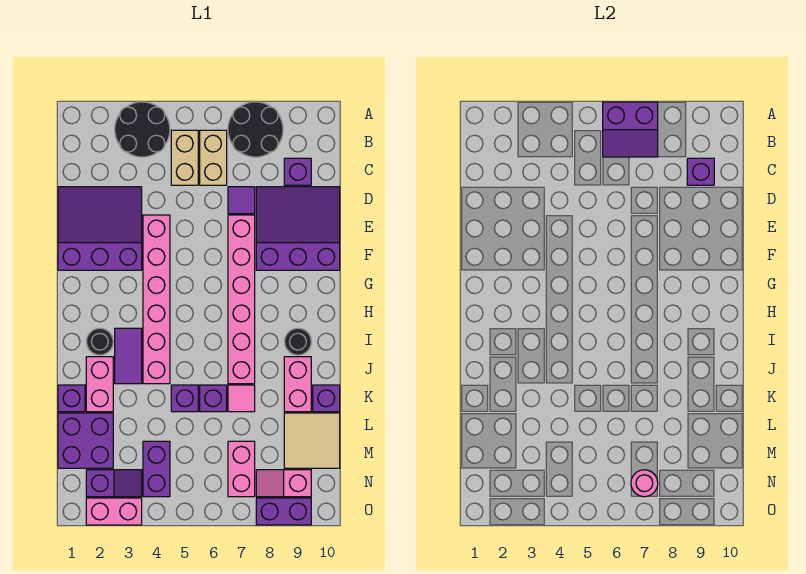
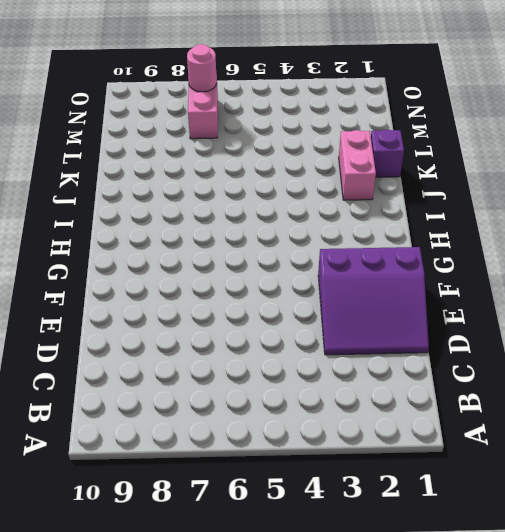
none -> black round brick A3:B4 level 1
none -> black round brick A7:B8 level 1
none -> tan brick B5:C5 level 1
none -> tan brick B6:C6 level 1

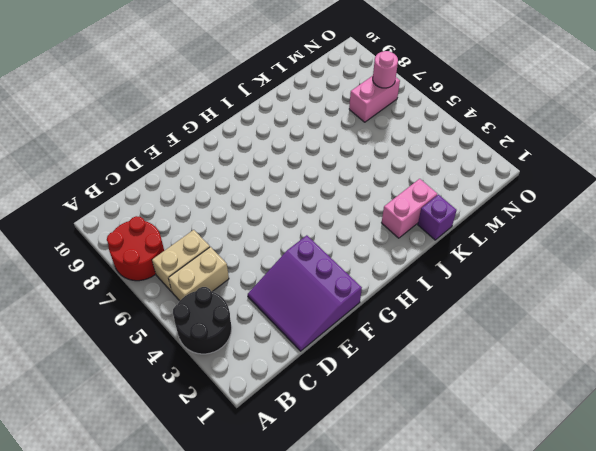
red round brick A7:B8 level 1 -> black round brick A7:B8 level 1
none -> purple brick C9 level 1
none -> purple tile D7 level 1
none -> purple slope D8:F10 level 1 top F
none -> pink brick E4:J4 level 1

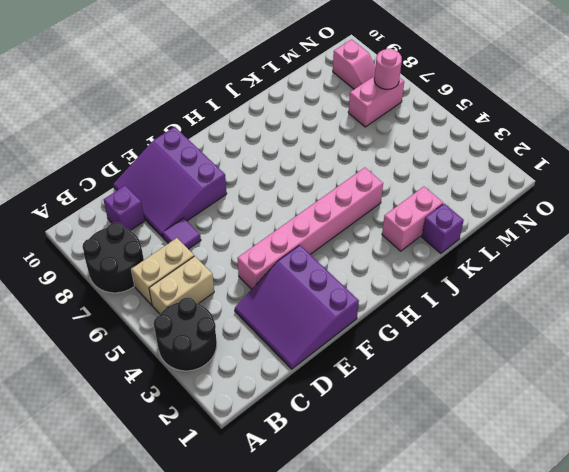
none -> pink brick E7:J7 level 1
none -> black round brick I2 level 1
none -> purple tile I3:J3 level 1
none -> black round brick I9 level 1

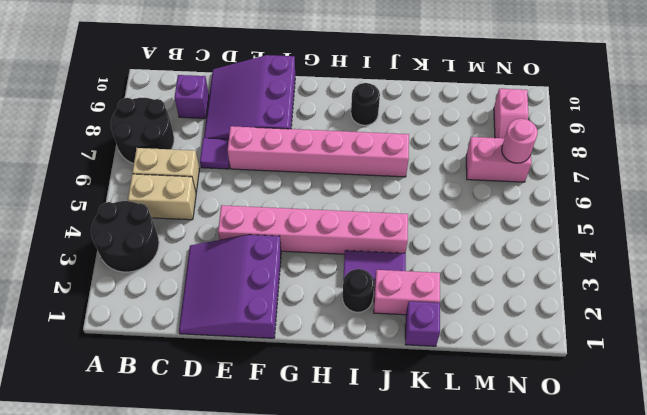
none -> pink brick J9:K9 level 1
none -> purple brick K5 level 1
none -> purple brick K6 level 1
none -> pink tile K7 level 1

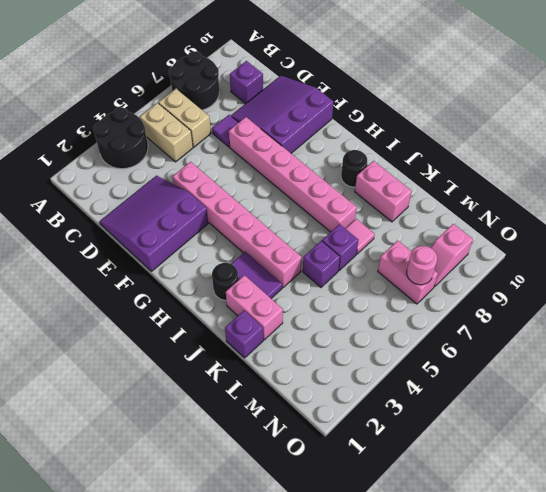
none -> purple brick K10 level 1
none -> purple brick L1:M2 level 1
none -> tan tile L9:M10 level 1
none -> purple brick M4:N4 level 1

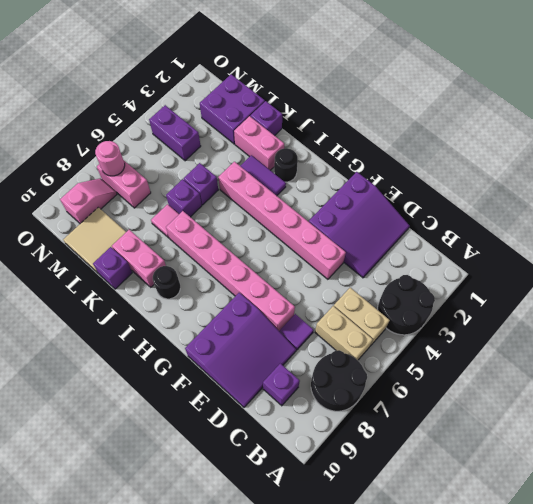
none -> purple slope N2:N3 level 1 top 2
none -> pink brick O2:O3 level 1
none -> purple brick O8:O9 level 1
none -> purple slope A6:B7 level 2 top A

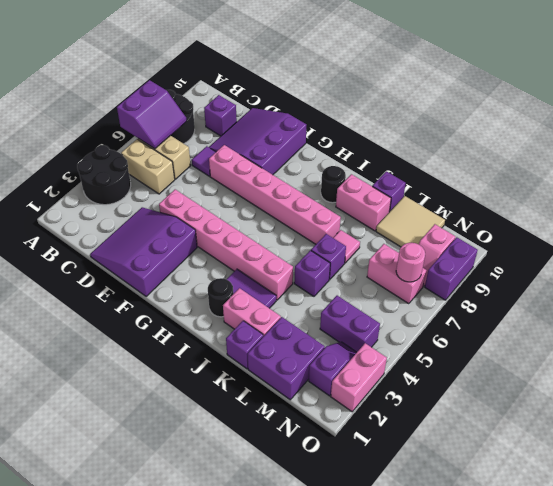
none -> purple brick C9 level 2

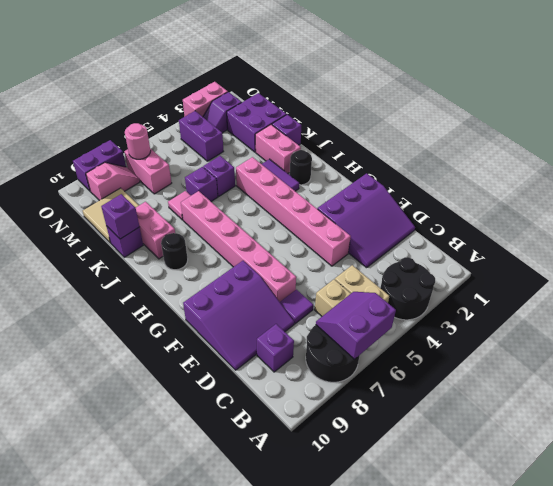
purple brick K10 level 2 -> purple brick C9 level 2

